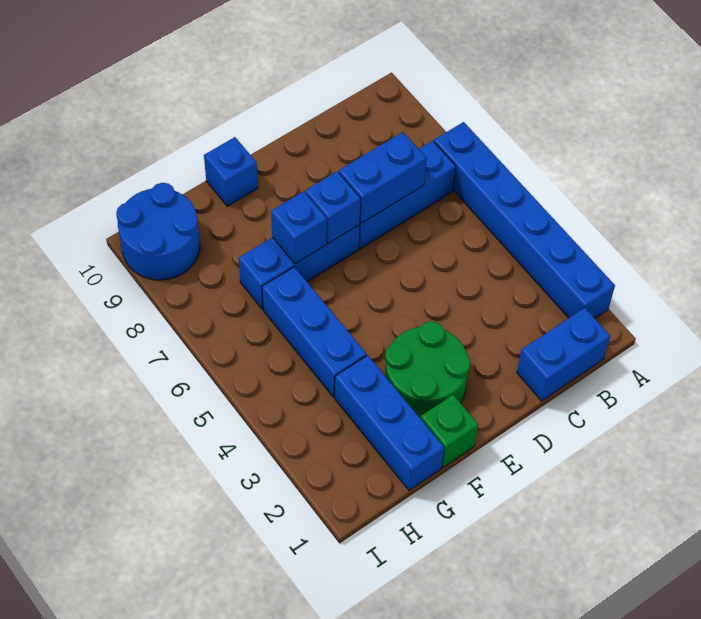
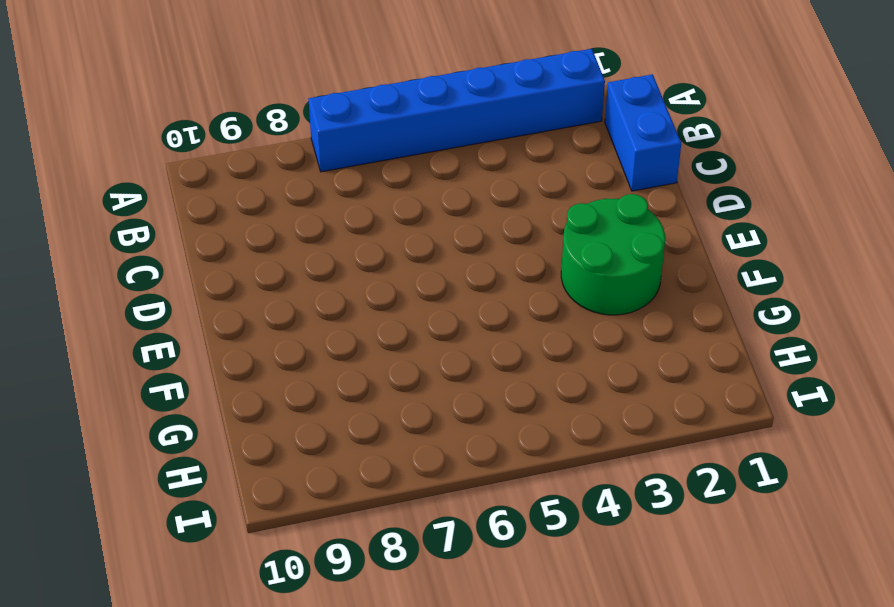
none -> blue brick B7:D7 level 1
none -> blue brick E7:G7 level 1
none -> green brick F1 level 1

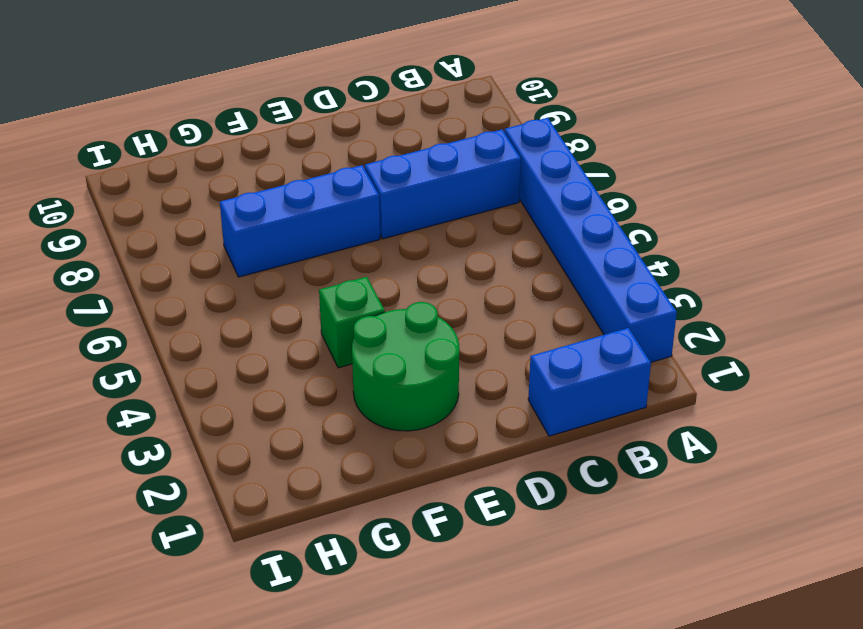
green brick F4 level 1 -> green brick F1 level 1
none -> blue brick F10 level 1
none -> blue brick G1:G3 level 1
none -> blue brick G4:G6 level 1

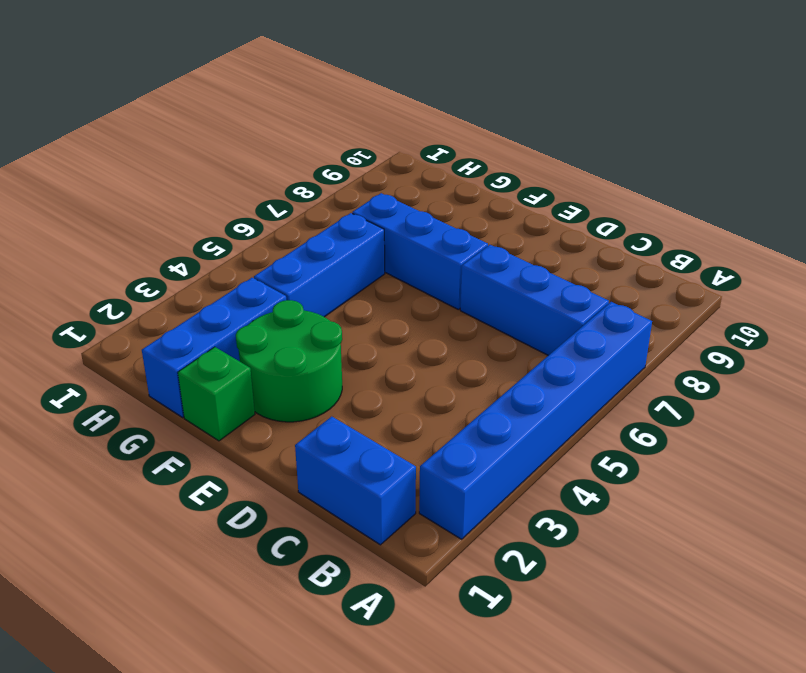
none -> blue brick F10 level 1
none -> blue round brick H9:I10 level 1
none -> blue brick C7:D7 level 2

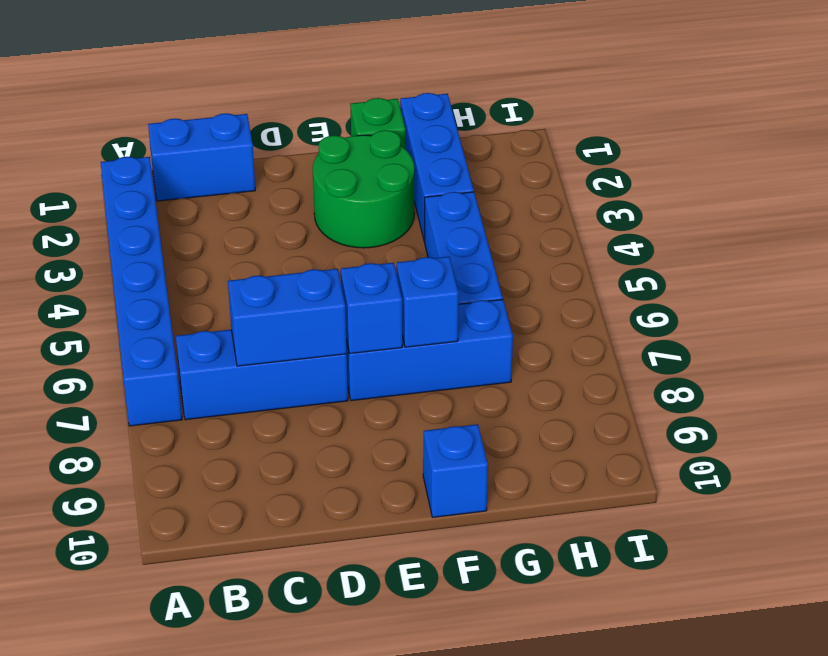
none -> blue round brick H9:I10 level 1

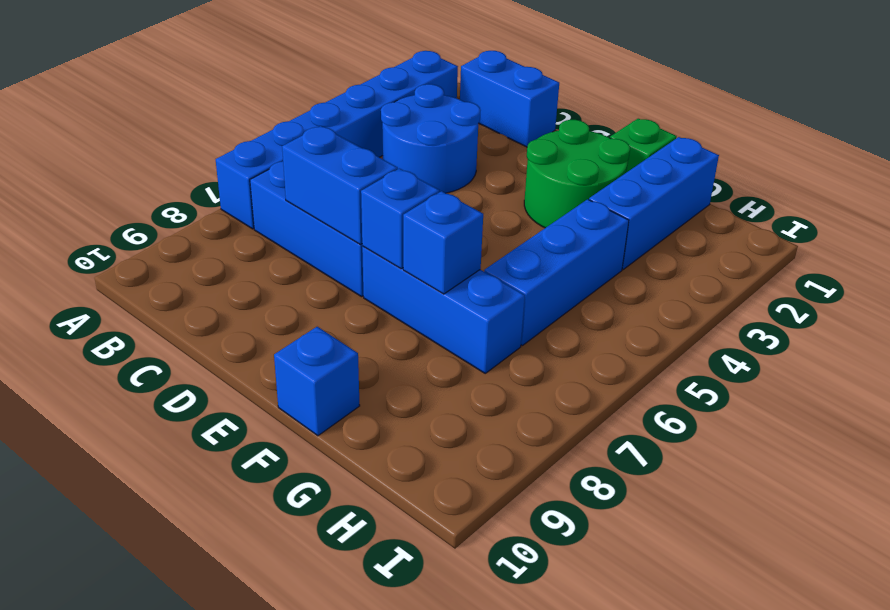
blue round brick B3:C4 level 1 -> blue round brick H9:I10 level 1

